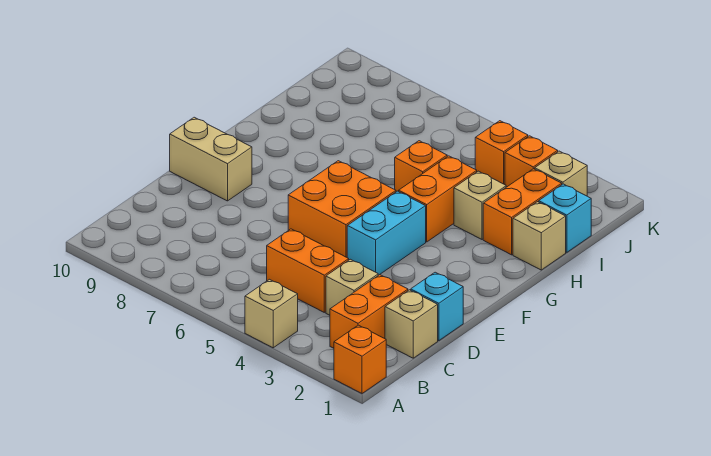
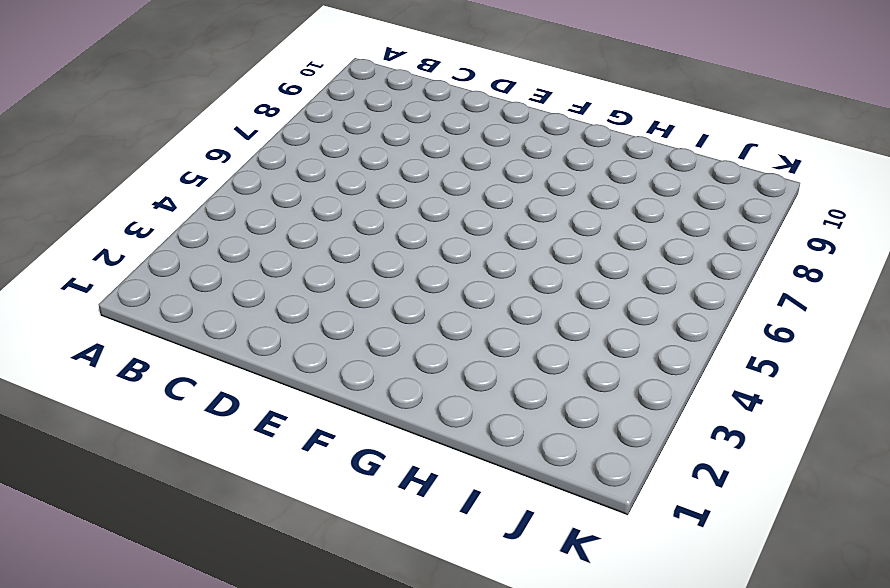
none -> orange brick A1 level 1
none -> tan brick A4 level 1
none -> orange brick B2:C2 level 1

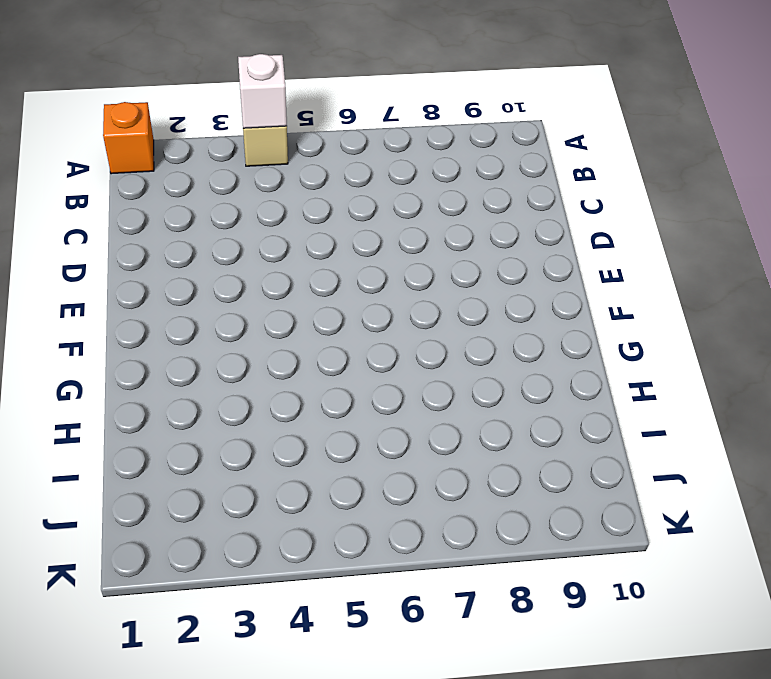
white brick A4 level 2 -> none
none -> orange brick B2:C2 level 1
none -> tan brick C1 level 1
none -> tan brick C3 level 1

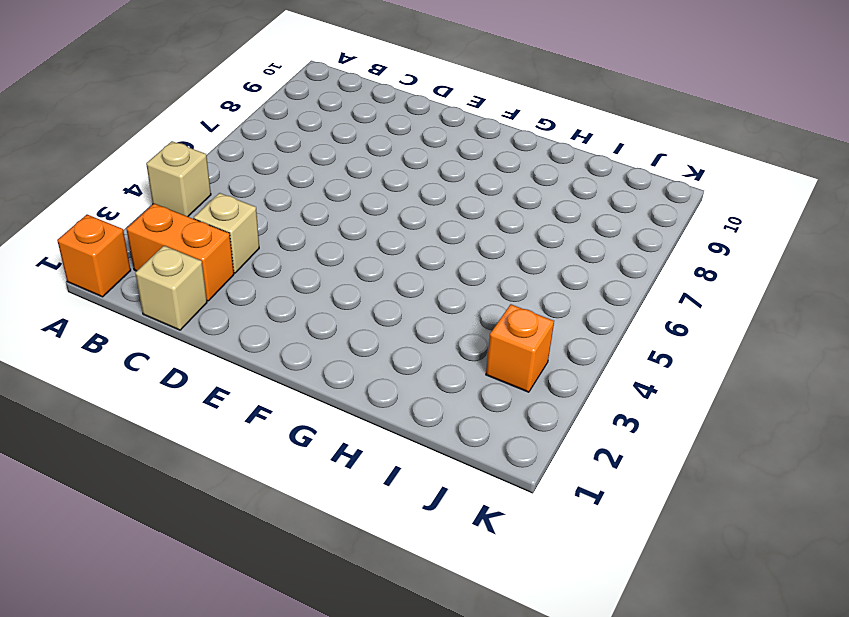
none -> orange brick C4:C5 level 1
none -> cyan brick D1 level 1
none -> cyan brick E4:F4 level 1

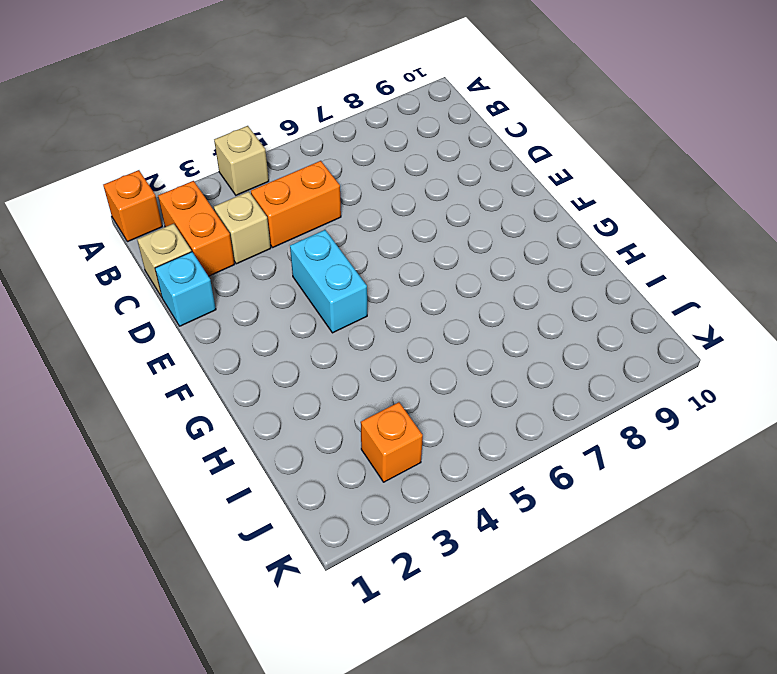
none -> orange brick E5:F6 level 1
none -> tan brick E9:E10 level 1
none -> orange brick G4:H4 level 1

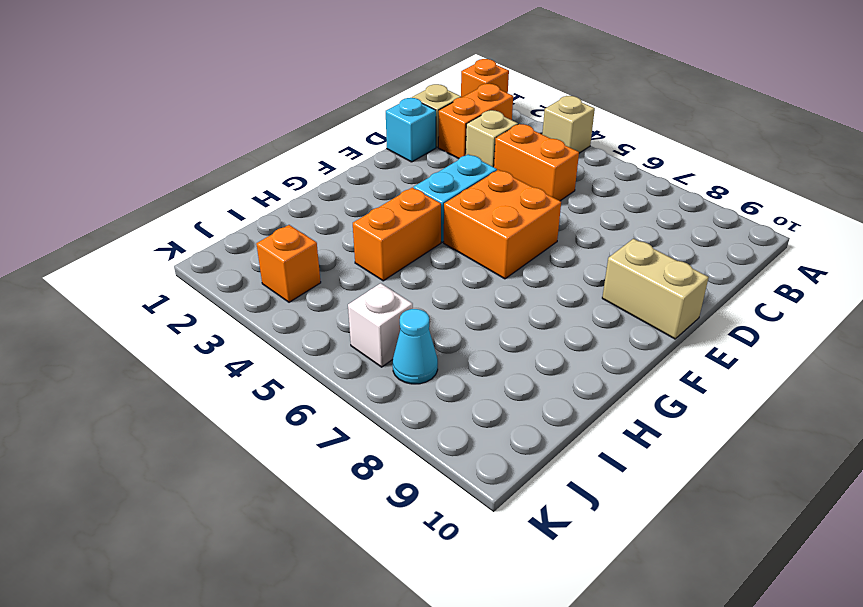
white brick J6 level 1 -> none
cyan cone J7 level 1 -> none
none -> tan brick H1 level 1
none -> orange brick H2:I2 level 1
none -> tan brick H3 level 1

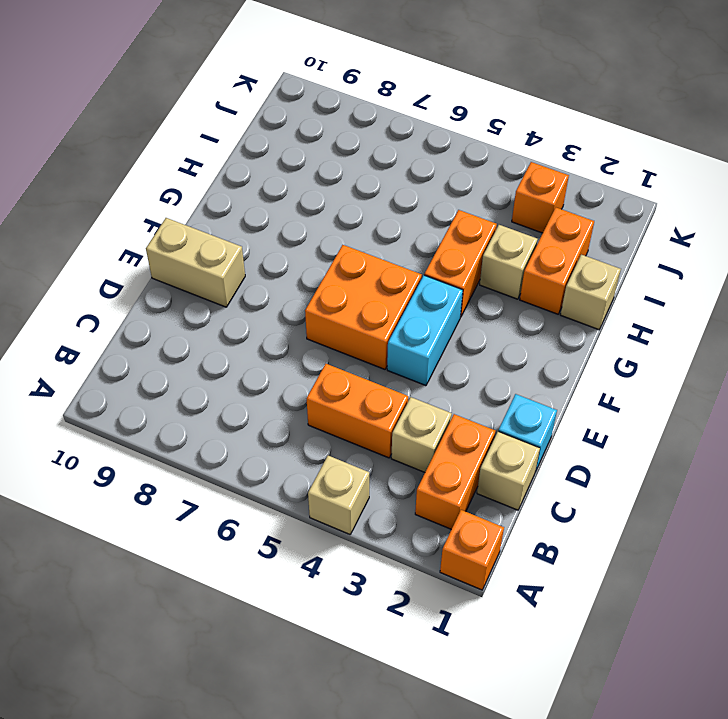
none -> orange brick H5 level 1
none -> cyan brick I1 level 1
none -> tan brick J2 level 1

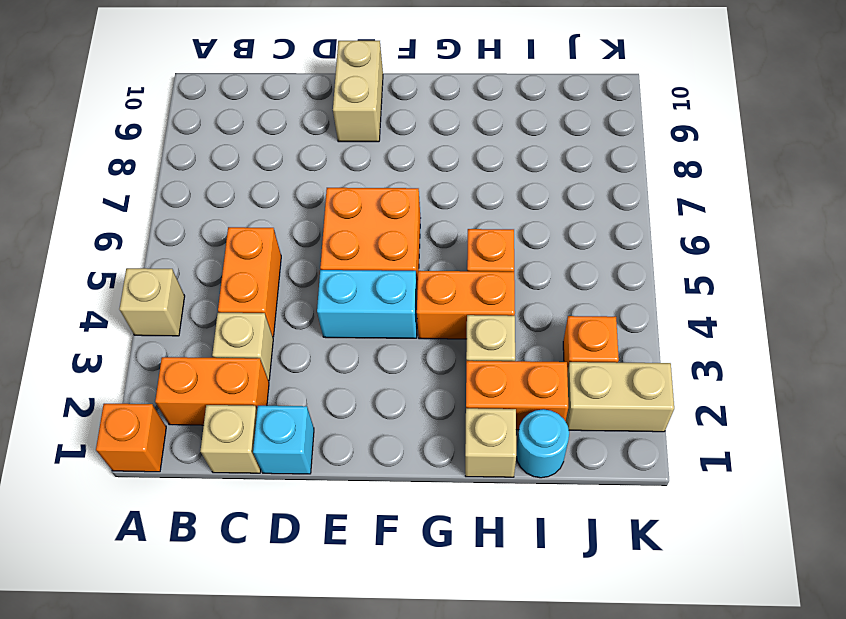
cyan round brick I1 level 1 -> cyan brick I1 level 1
tan brick J2:K2 level 1 -> tan brick J2 level 1
none -> orange brick J4 level 1

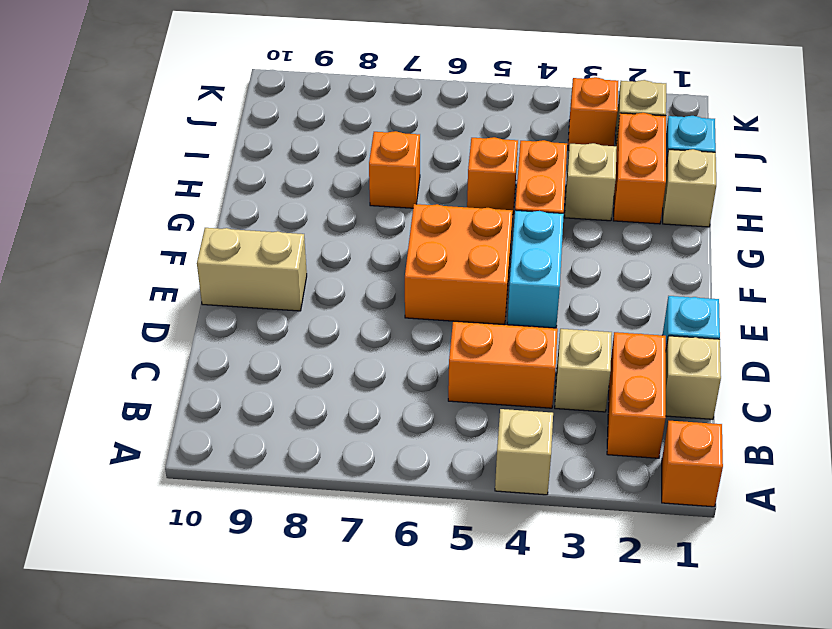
orange brick H7 level 1 -> orange brick J4 level 1

